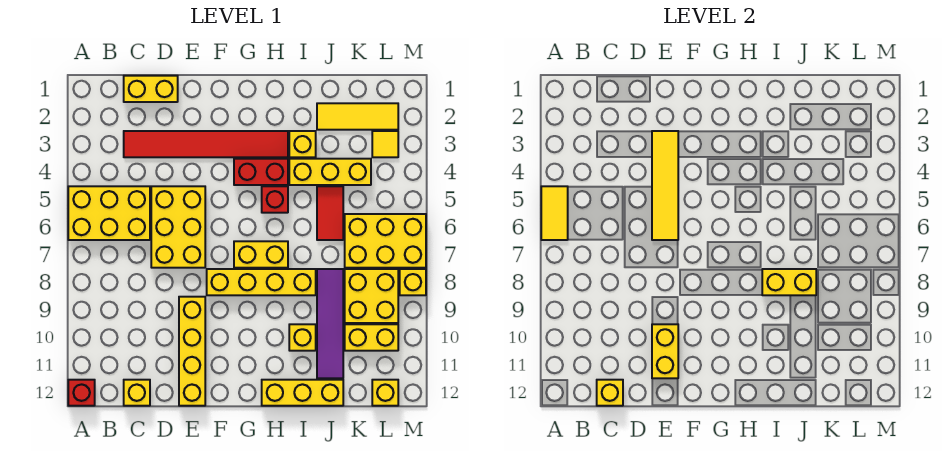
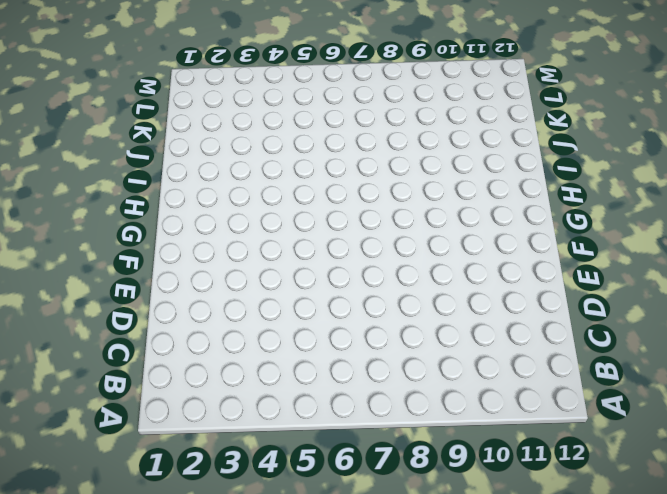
none -> yellow brick A5:C6 level 1
none -> red brick A12 level 1
none -> yellow brick C1:D1 level 1

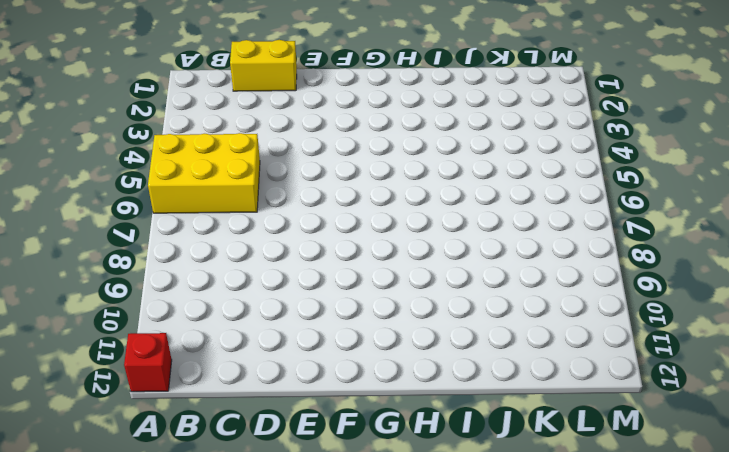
none -> red tile C3:H3 level 1
none -> yellow brick C12 level 1
none -> yellow brick D5:E7 level 1

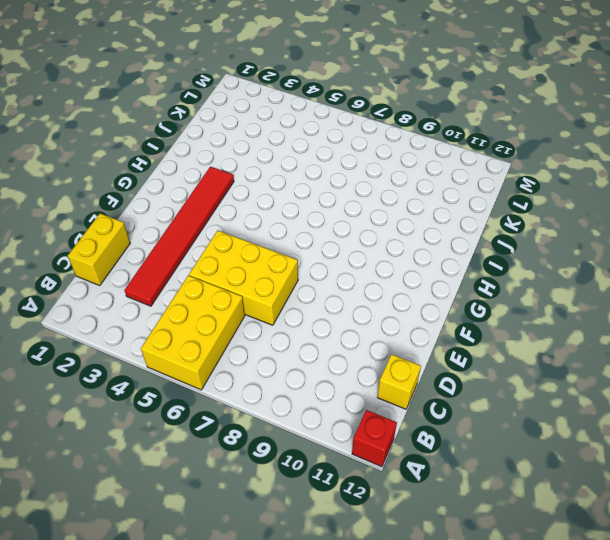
none -> yellow brick E9:E12 level 1
none -> yellow brick F8:I8 level 1
none -> red brick G4:H4 level 1

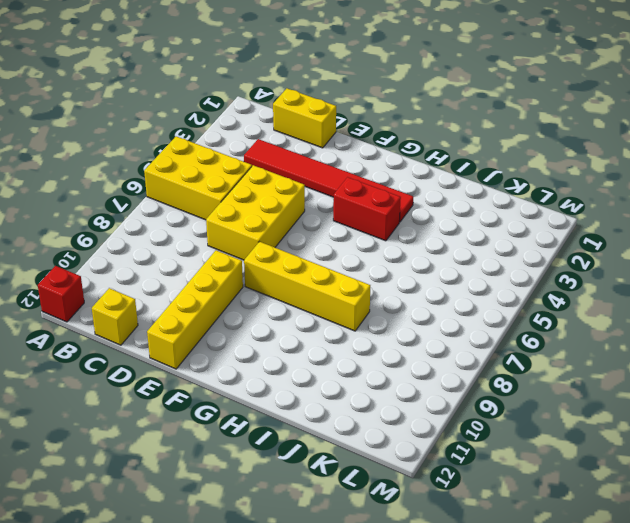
none -> yellow brick G7:H7 level 1
none -> red brick H5 level 1
none -> yellow brick H12:J12 level 1

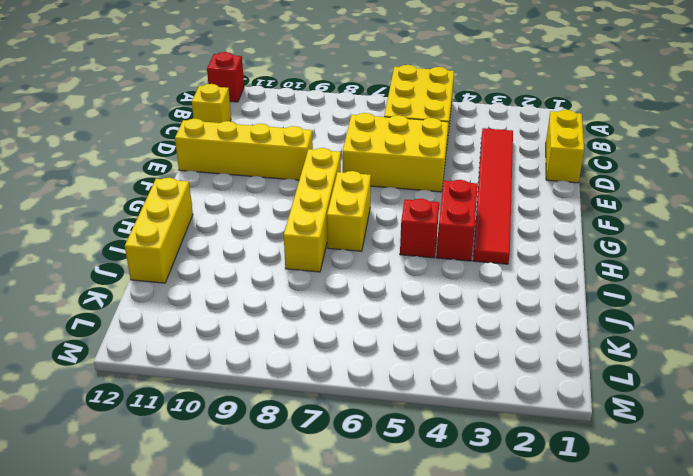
none -> yellow brick I3 level 1
none -> yellow brick I4:K4 level 1
none -> yellow brick I10 level 1

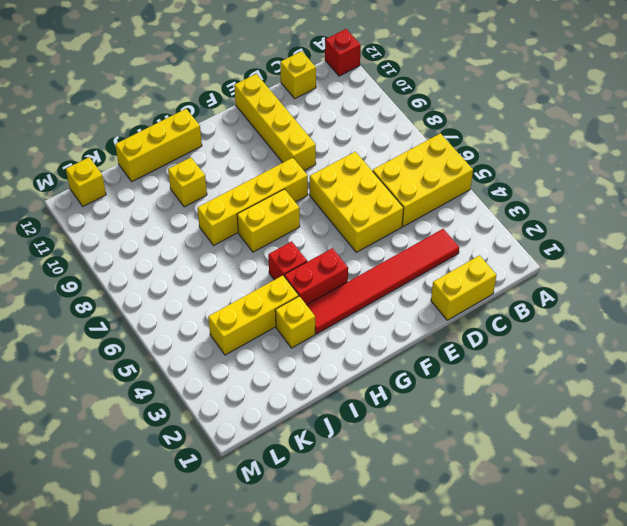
none -> yellow tile J2:L2 level 1
none -> red tile J5:J6 level 1
none -> purple tile J8:J11 level 1

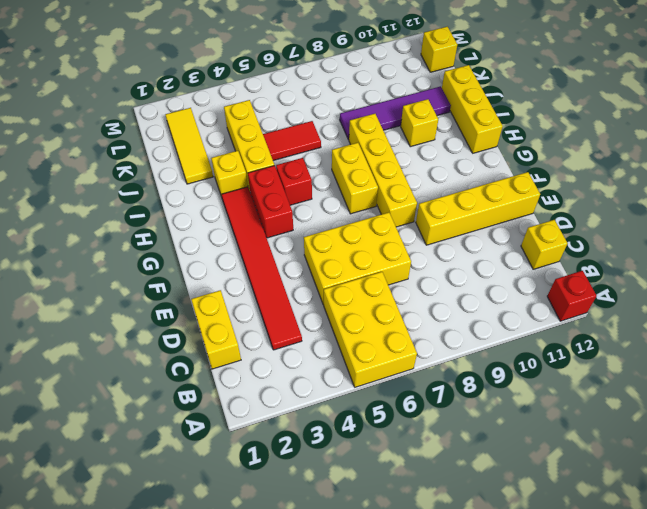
none -> yellow brick K6:M7 level 1
none -> yellow brick K8:L9 level 1
none -> yellow brick K10:L10 level 1

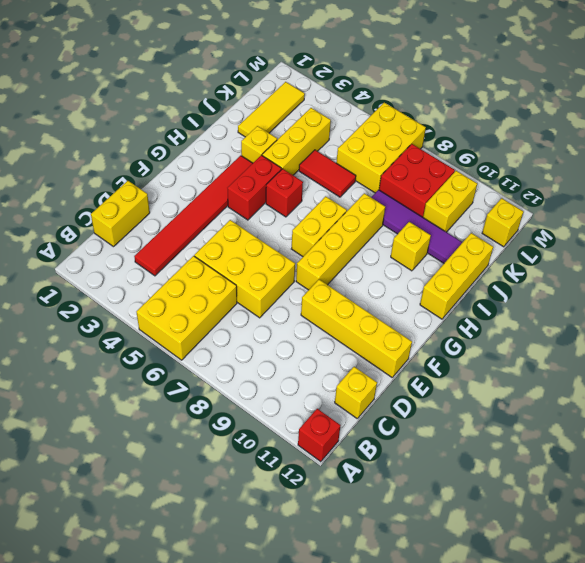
red brick K8:L9 level 1 -> yellow brick K8:L9 level 1
none -> yellow tile L3 level 1
none -> yellow brick M8 level 1
none -> yellow tile A5:A6 level 2

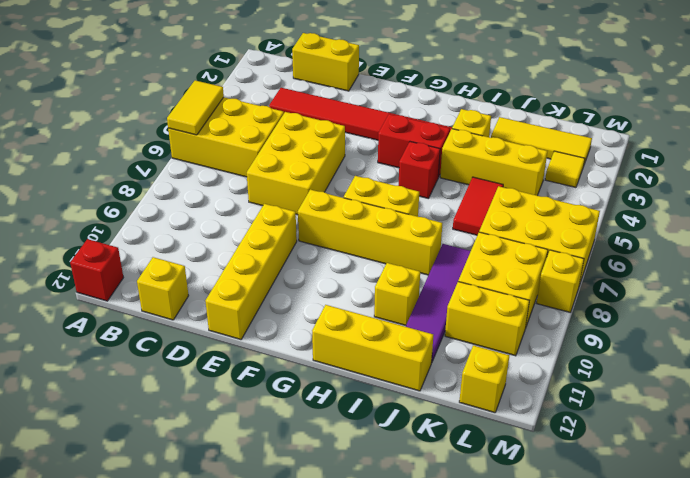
none -> yellow brick C12 level 2
none -> yellow tile E3:E6 level 2
none -> yellow brick E10:E11 level 2

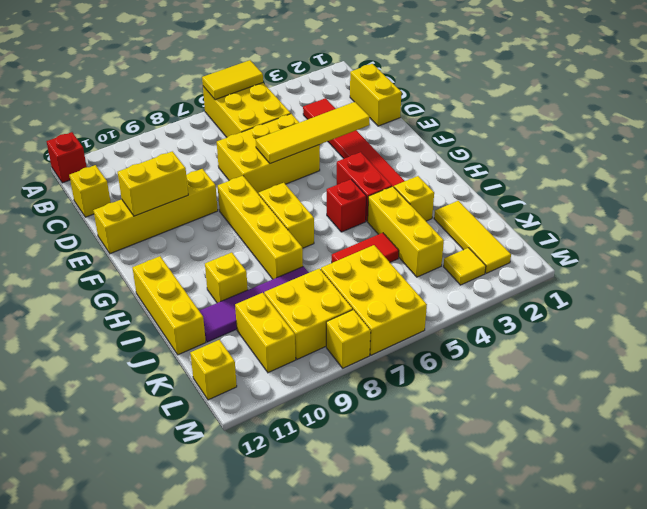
none -> yellow brick C12 level 2
none -> yellow brick I8:J8 level 2

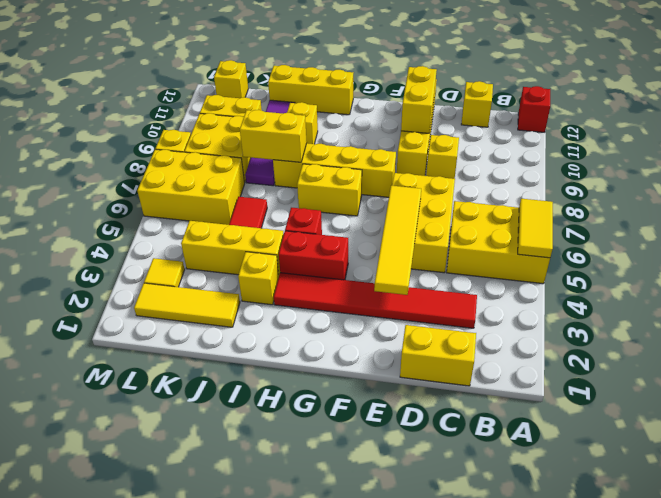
yellow brick D9 level 1 -> yellow brick C12 level 2

